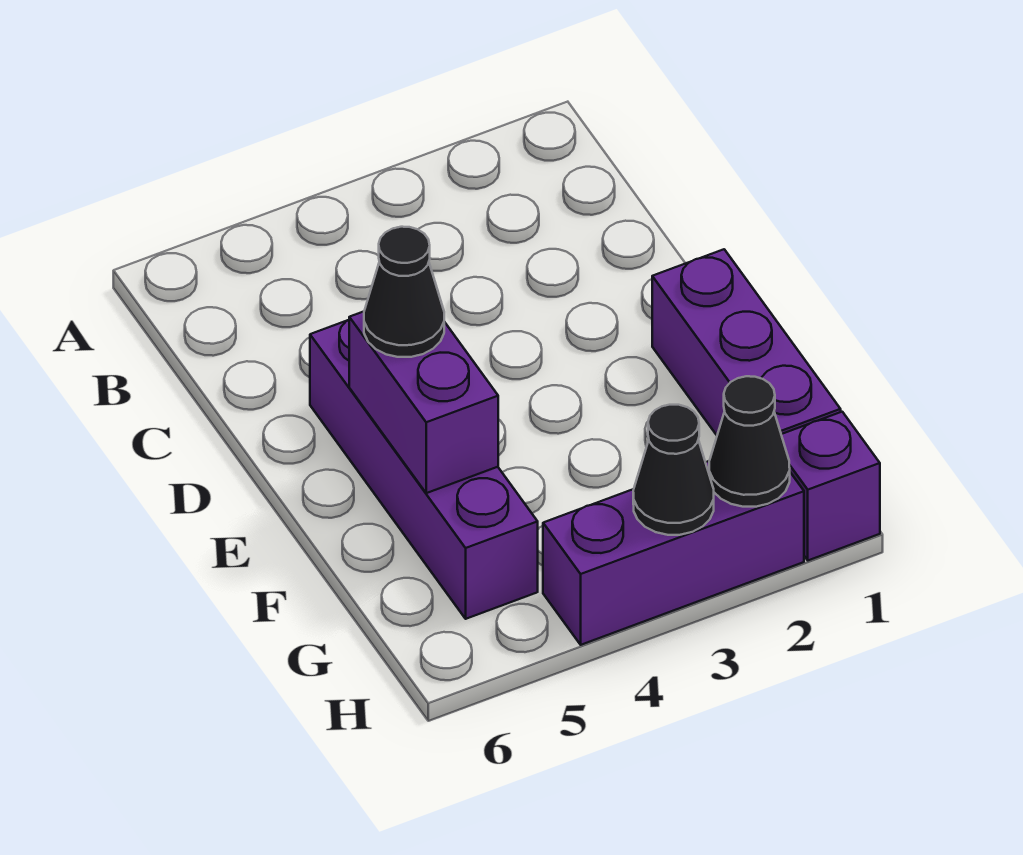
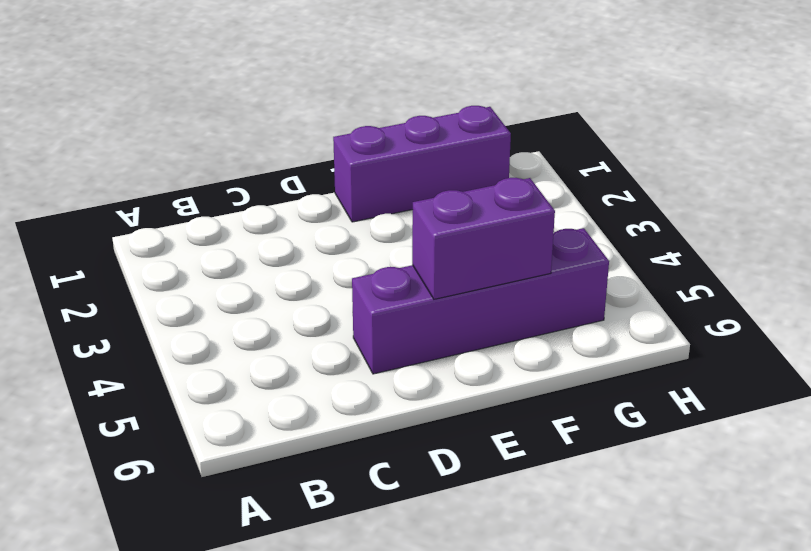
none -> purple brick H1 level 1
none -> purple brick H2:H4 level 1

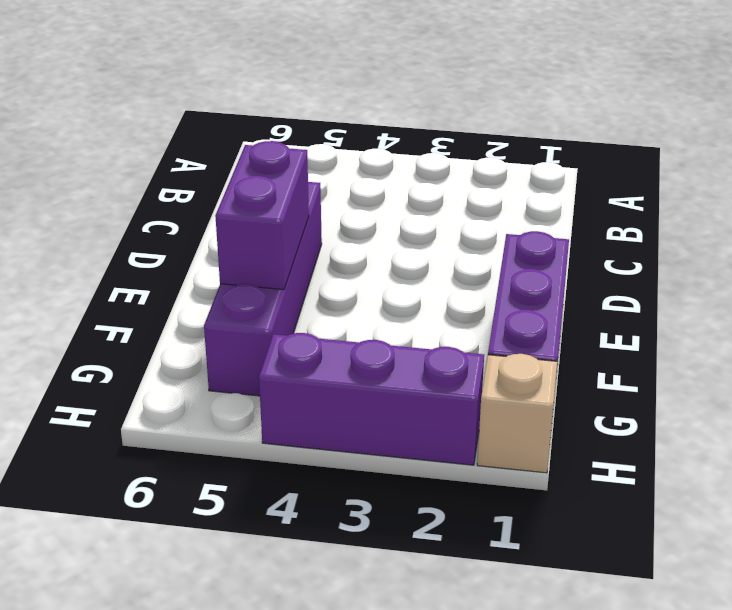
tan brick H1 level 1 -> purple brick H1 level 1
none -> black cone H2 level 2
none -> black cone H3 level 2

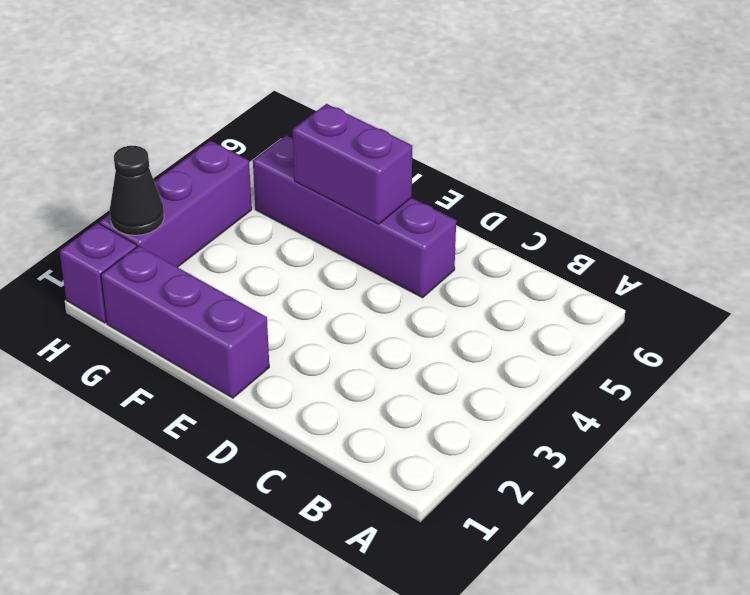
none -> black cone H3 level 2
none -> black cone E5 level 3

